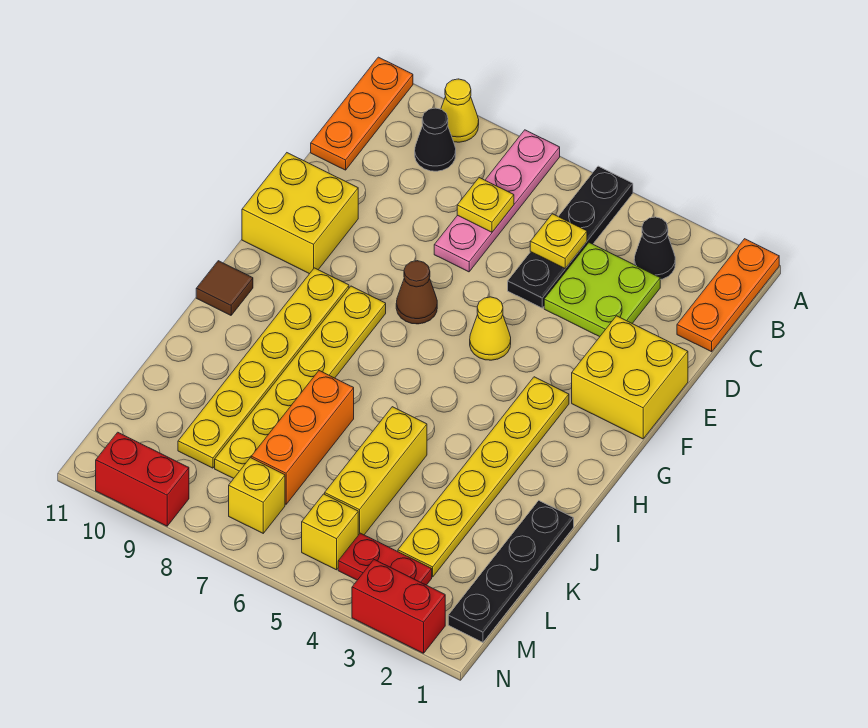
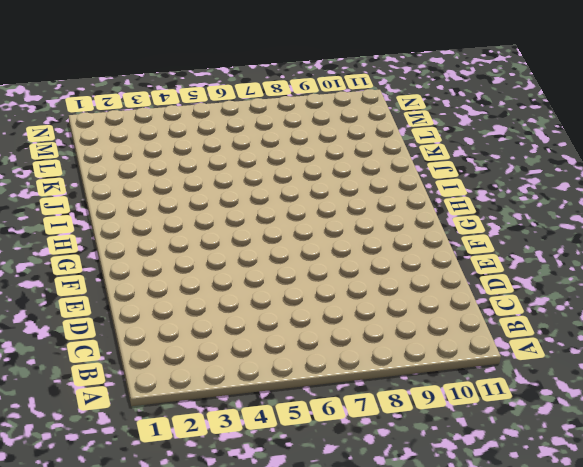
none -> orange plate A1:C1 level 1
none -> black plate A5:D5 level 1
none -> pink plate A7:D7 level 1

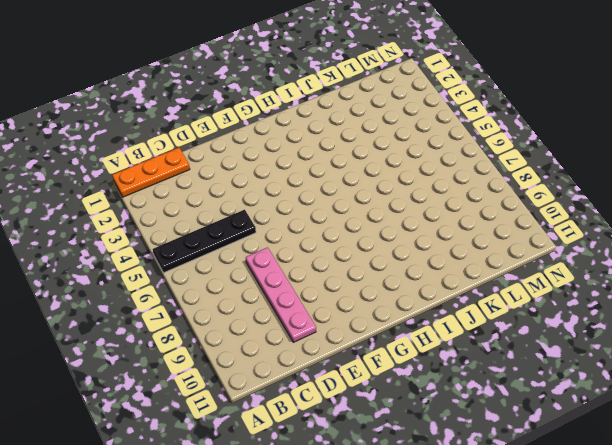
pink plate D7:D10 level 1 -> pink plate A7:D7 level 1
none -> yellow cone A9 level 1
none -> orange plate A11:C11 level 1
none -> black cone B3 level 1

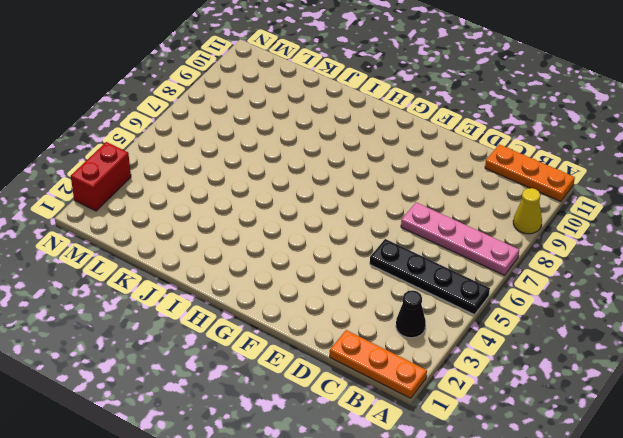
none -> black cone B9 level 1
none -> lime plate C3:D4 level 1
none -> yellow brick E1:F2 level 1

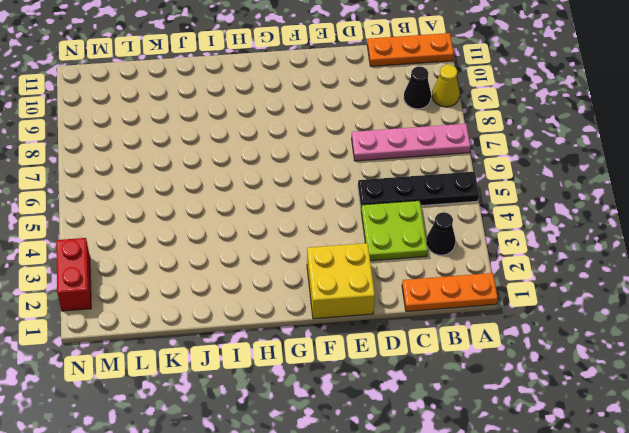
none -> yellow brick E10:F11 level 1
none -> yellow cone F5 level 1
none -> brown cone F7 level 1

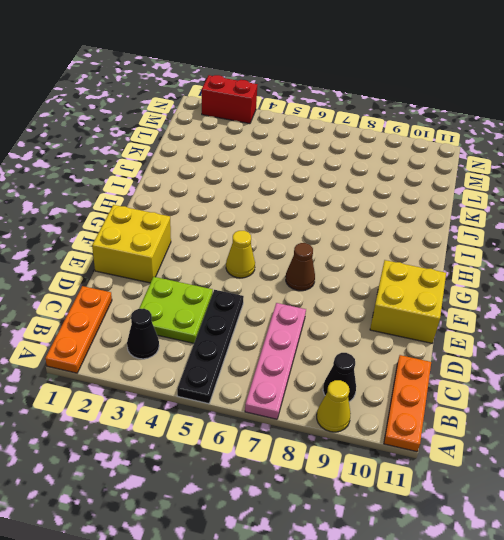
none -> yellow plate G3:L3 level 1
none -> yellow plate G8:L8 level 1
none -> yellow plate G9:L9 level 1

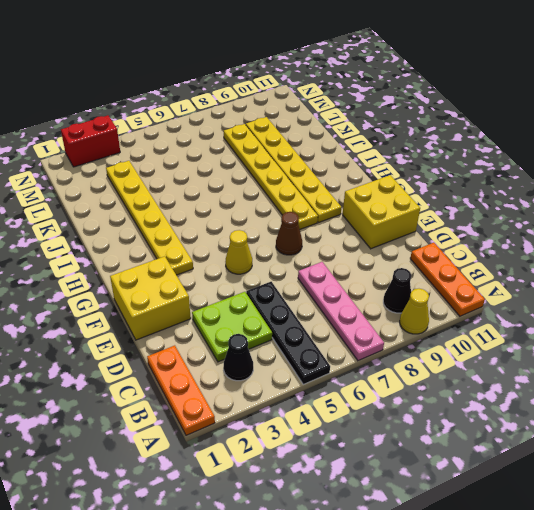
none -> brown tile H11 level 1
none -> black plate J1:M1 level 1
none -> yellow brick J5:L5 level 1

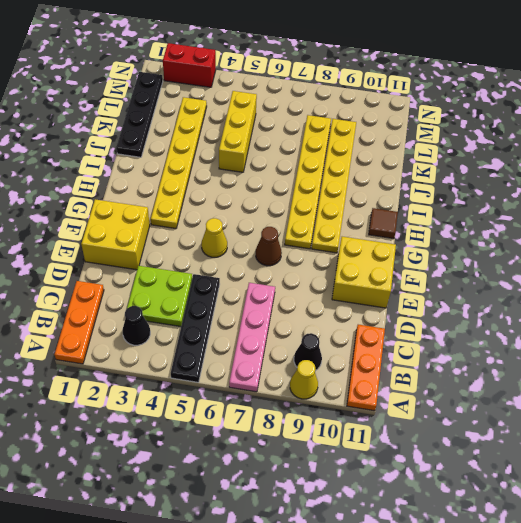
none -> orange brick J7:L7 level 1
none -> red plate M3:M4 level 1
none -> yellow brick M5 level 1

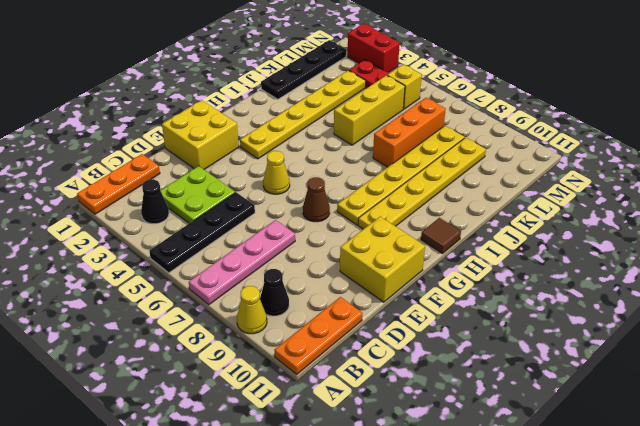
none -> yellow brick M7 level 1
none -> red brick N9:N10 level 1
none -> yellow plate C5 level 2

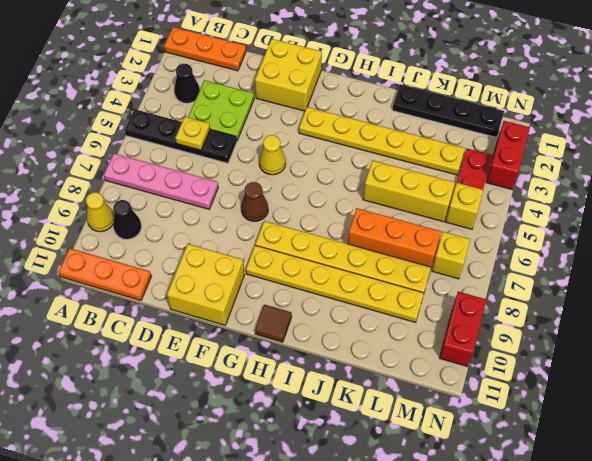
none -> yellow plate C7 level 2

